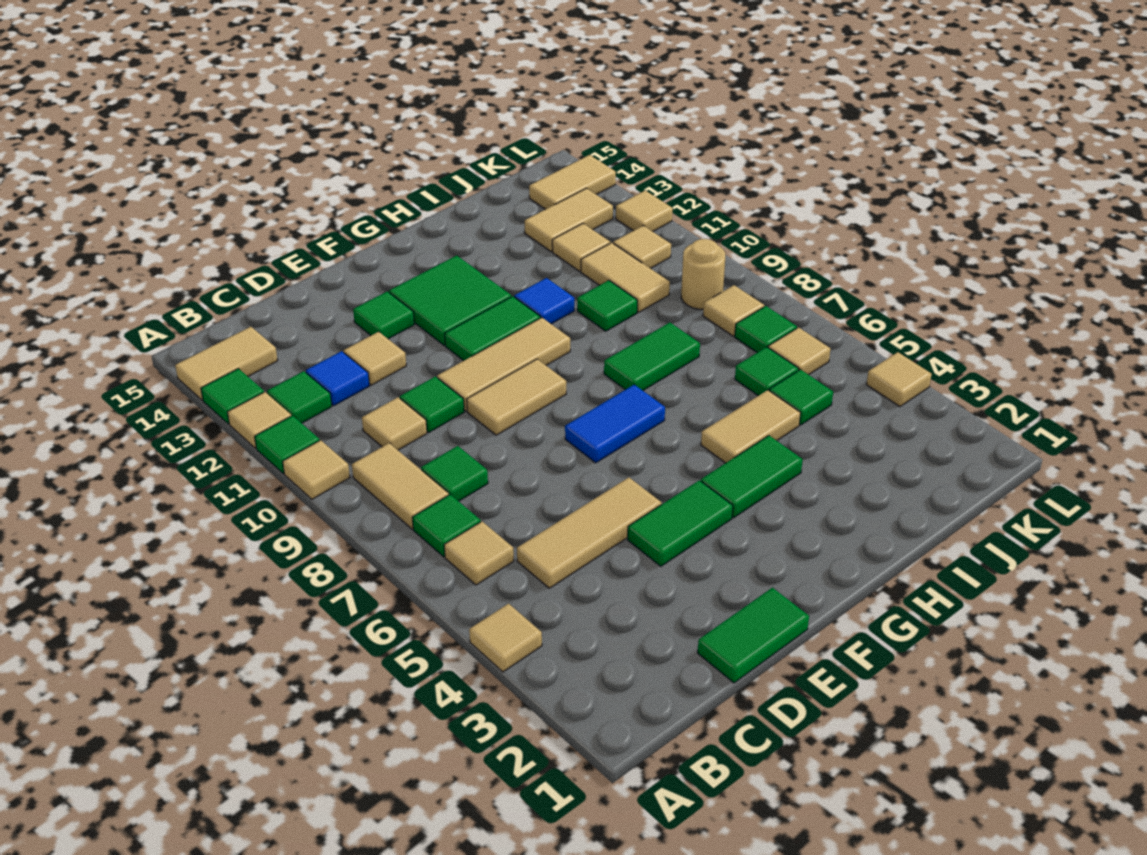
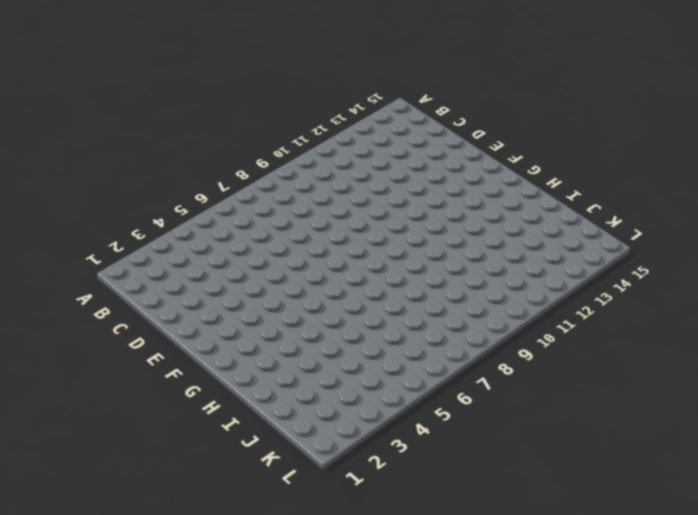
none -> tan tile A4 level 1
none -> tan tile A10 level 1
none -> green tile A11 level 1
none -> tan tile A12 level 1

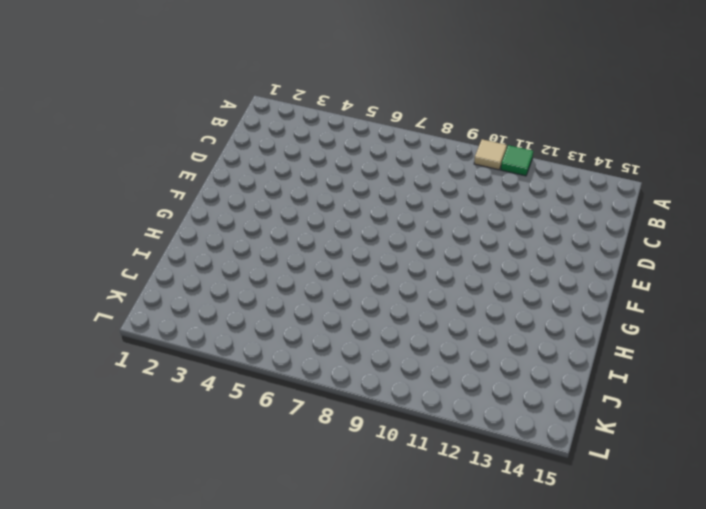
none -> tan tile A4 level 1
none -> tan tile A12 level 1
none -> green tile A13 level 1
none -> tan tile A14:B14 level 1

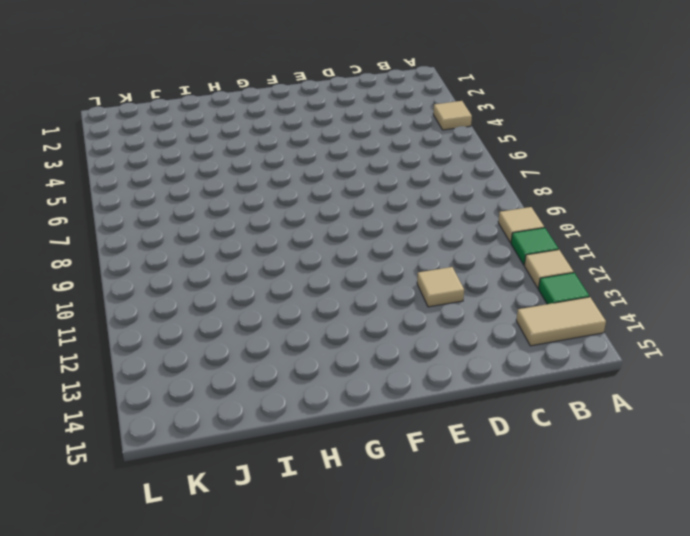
none -> tan tile B6 level 1
none -> green tile B7 level 1
none -> tan tile B8:B9 level 1
none -> green tile B12 level 1

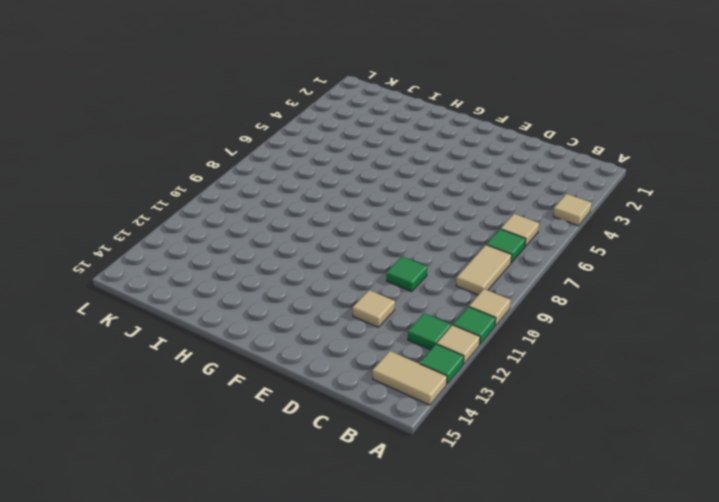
none -> tan tile C5:E5 level 1
none -> green tile C8 level 1
none -> tan tile C10 level 1
none -> blue tile C12 level 1

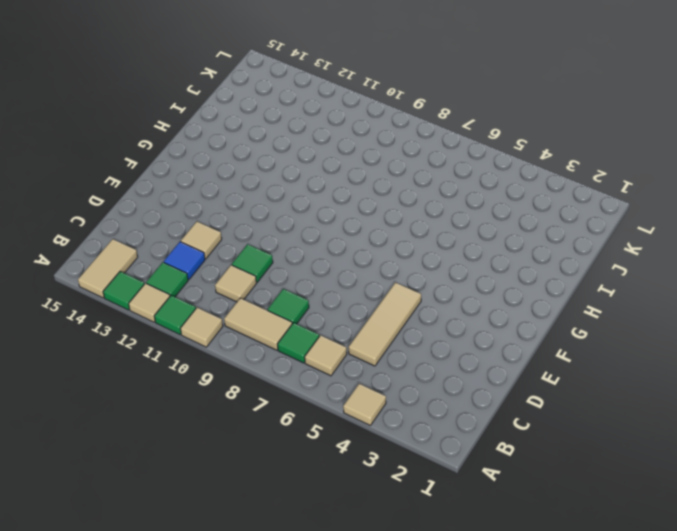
none -> green tile D1:E1 level 1
none -> green tile E4:F4 level 1
none -> tan tile E9:F9 level 1
none -> tan tile E10:G10 level 1

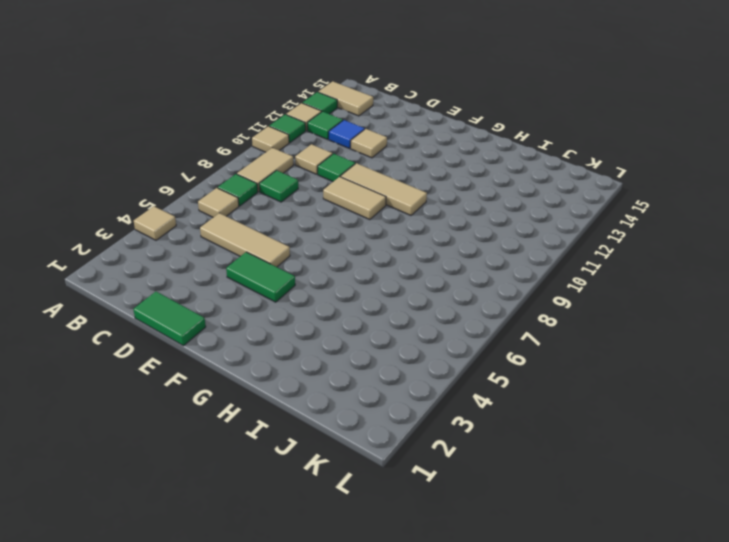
none -> green tile E13 level 1
none -> blue tile F7:G7 level 1
none -> green tile F11:G11 level 1
none -> green tile F12:G13 level 1

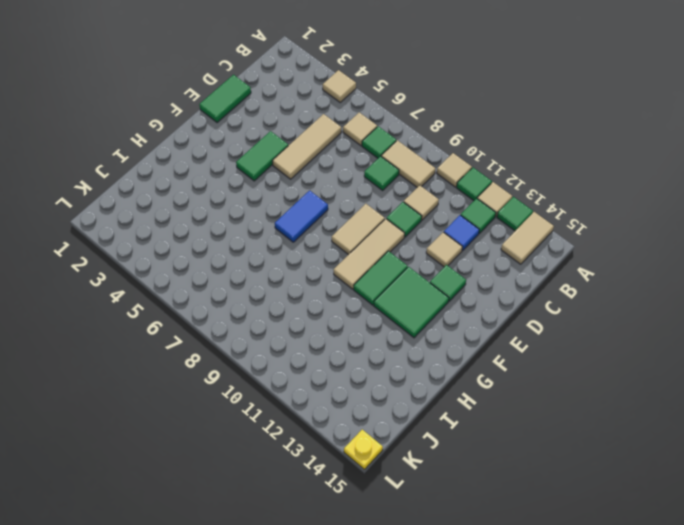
yellow plate L15 level 1 -> none
none -> green tile G4:H4 level 1
none -> tan tile H5:I5 level 1
none -> green tile H8:I8 level 1
none -> blue tile H11 level 1

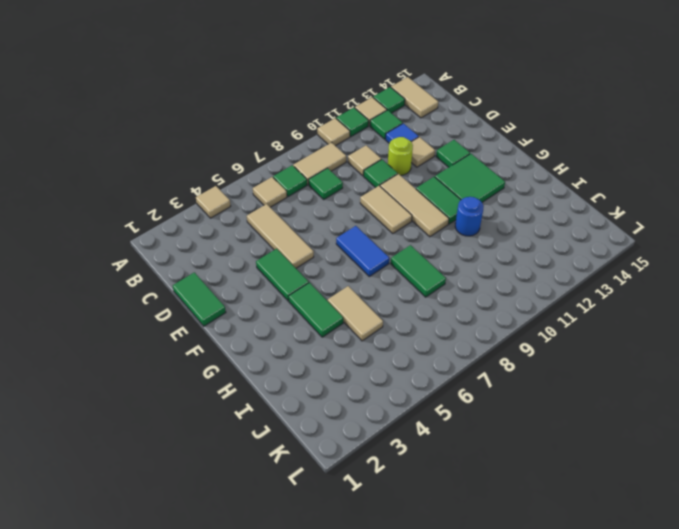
lime round brick D11 level 1 -> none
blue round brick H11 level 1 -> blue tile H11 level 1
none -> green tile I10 level 1
none -> green tile J5 level 1
none -> green tile J6 level 1
none -> tan tile J10:J11 level 1

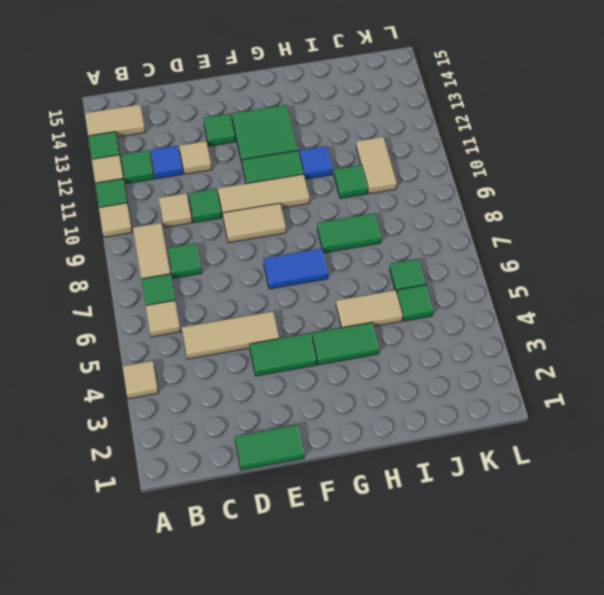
none -> tan tile J12 level 1
none -> tan tile J13:K13 level 1
none -> tan tile K6 level 1
none -> green tile K7 level 1

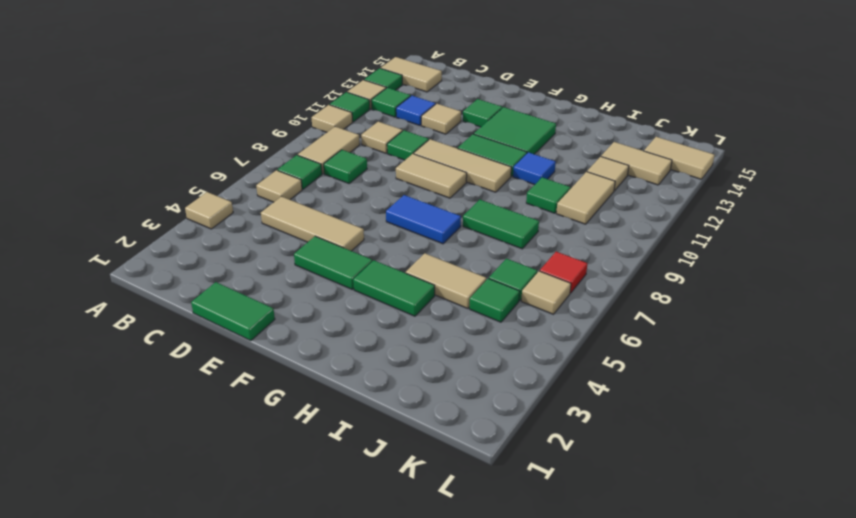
red tile K7 level 1 -> green tile K7 level 1
none -> tan tile K8 level 1
none -> tan round brick K9 level 1
none -> tan tile K11 level 1
none -> tan tile L4 level 1

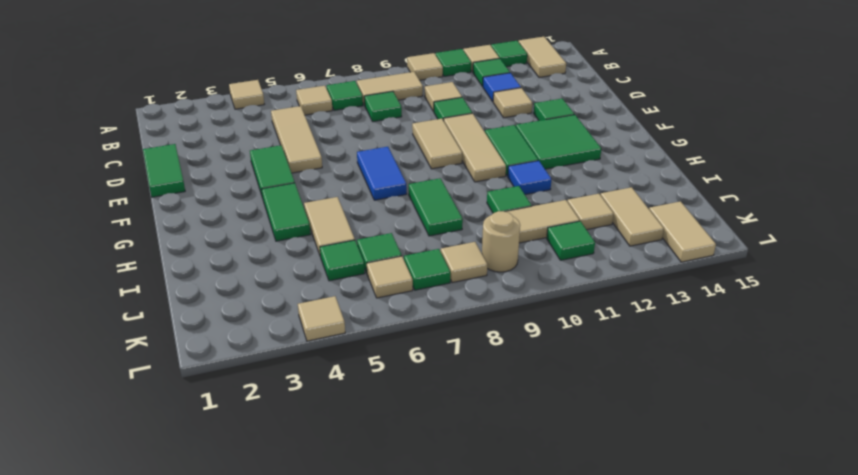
green tile K11 level 1 -> tan tile K11 level 1
none -> tan tile L12 level 1

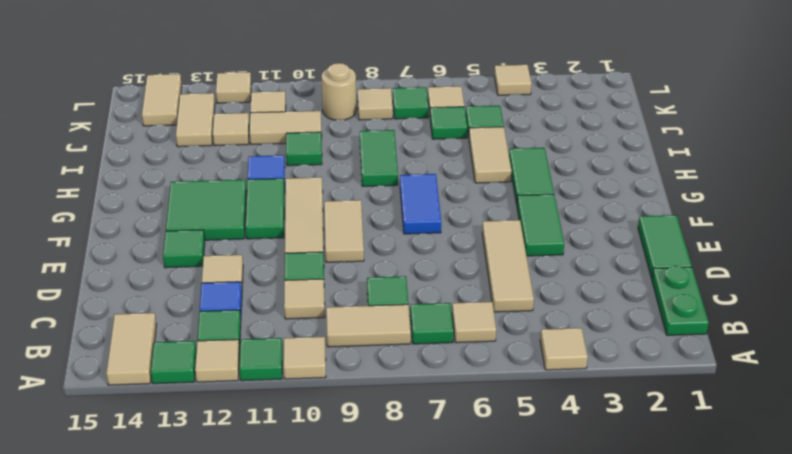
green plate B1:C1 level 1 -> none

